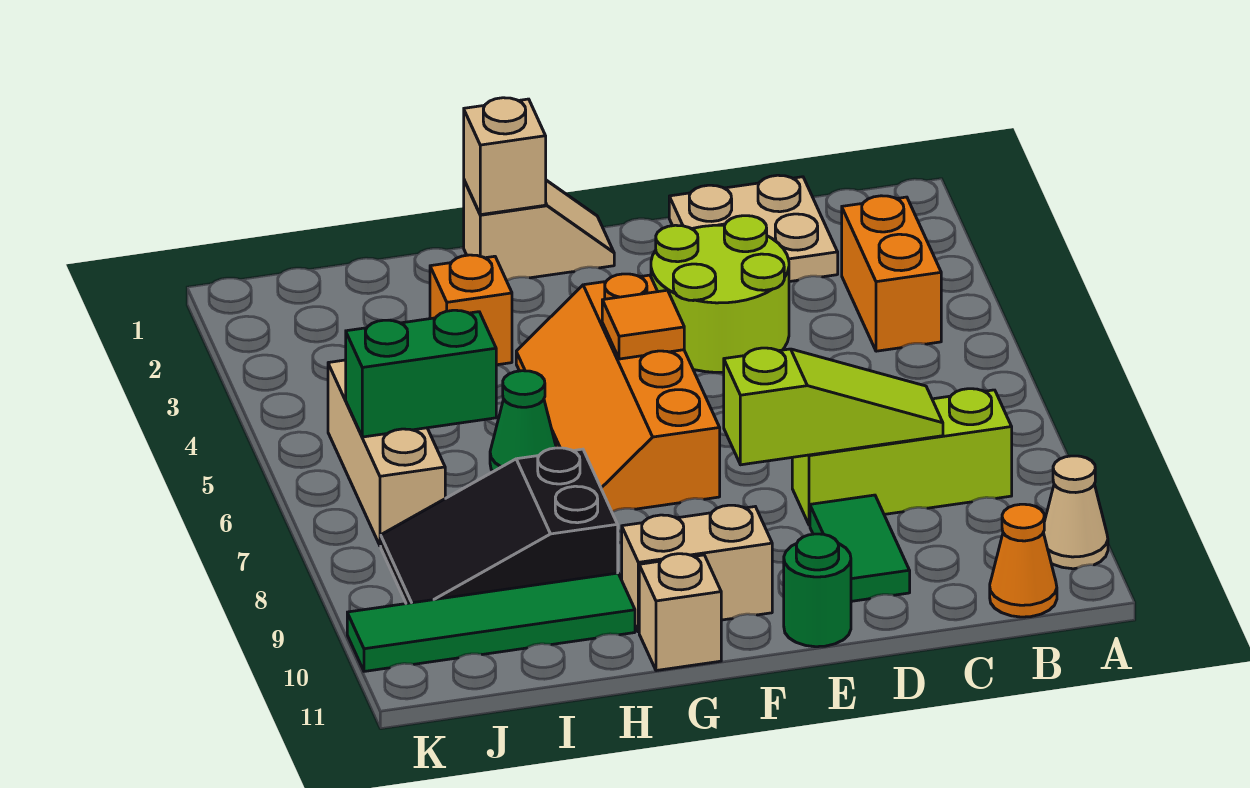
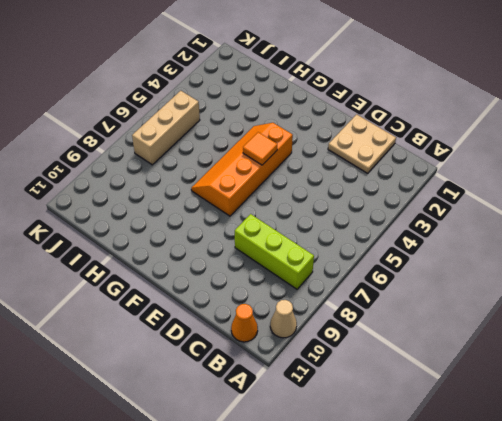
none -> orange brick B3:B4 level 1
none -> lime round brick D3:E4 level 1
none -> green tile D9:D10 level 1

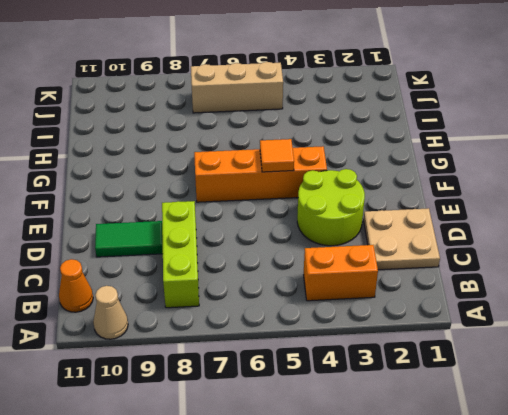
none -> green round brick E11 level 1
none -> tan slope F1:G1 level 1 top G
none -> tan brick F10:G10 level 1

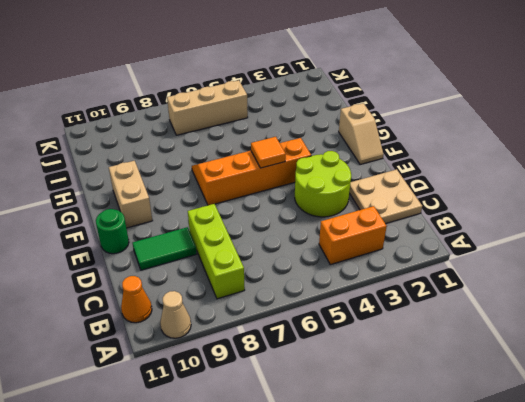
none -> tan brick G11 level 1
none -> orange brick H3 level 1
none -> green cone H6 level 1

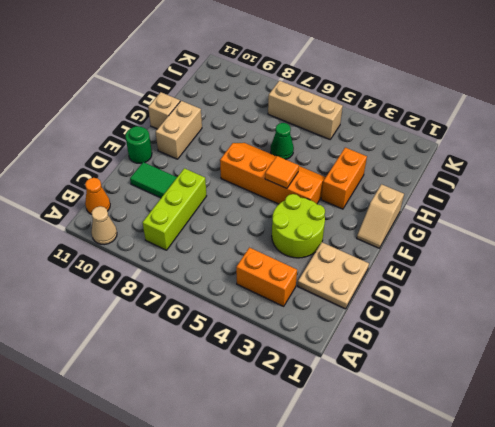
orange brick G3:H3 level 1 -> orange brick H3 level 1
none -> black slope H8:J9 level 1 top H
none -> green tile H10:K10 level 1
none -> lime slope C8:E8 level 2 top E

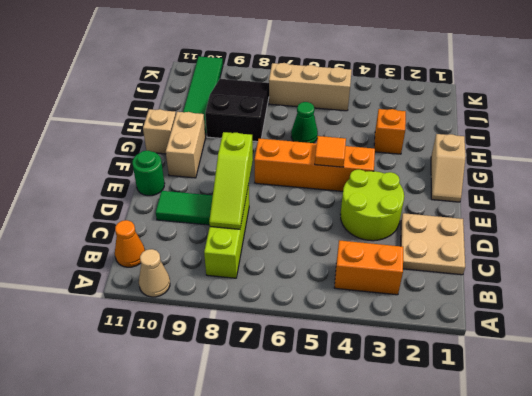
none -> tan brick G1 level 2
none -> green brick I6:J6 level 2

